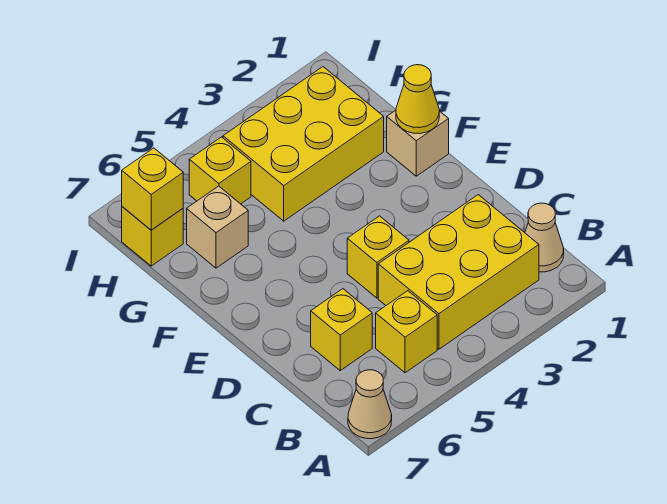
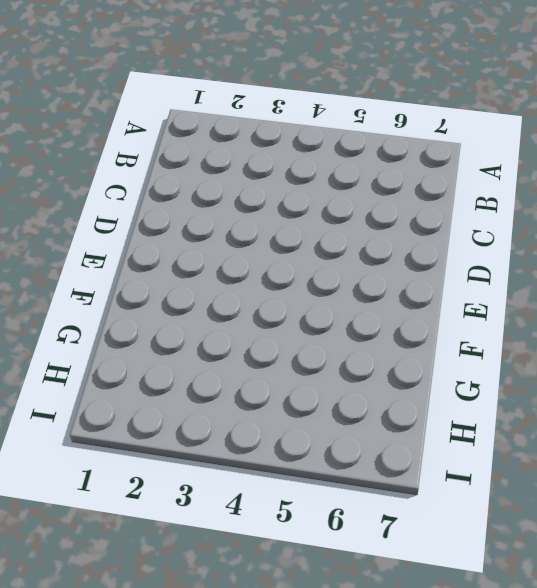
none -> tan cone A7 level 1
none -> tan cone B1 level 1
none -> yellow brick B2:C4 level 1

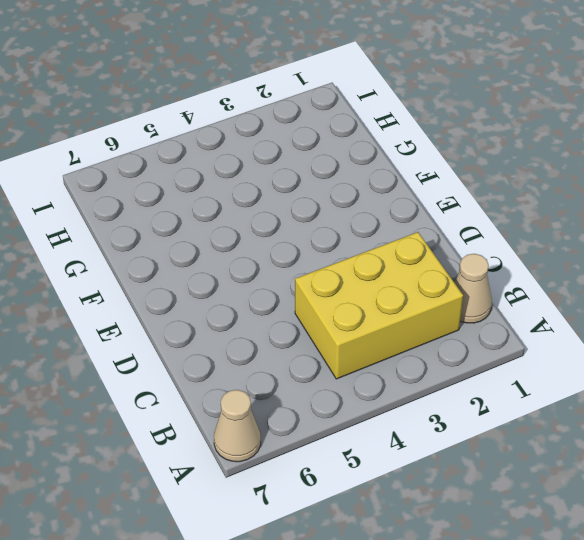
none -> yellow brick B5 level 1
none -> yellow brick C6 level 1
none -> yellow brick D4 level 1

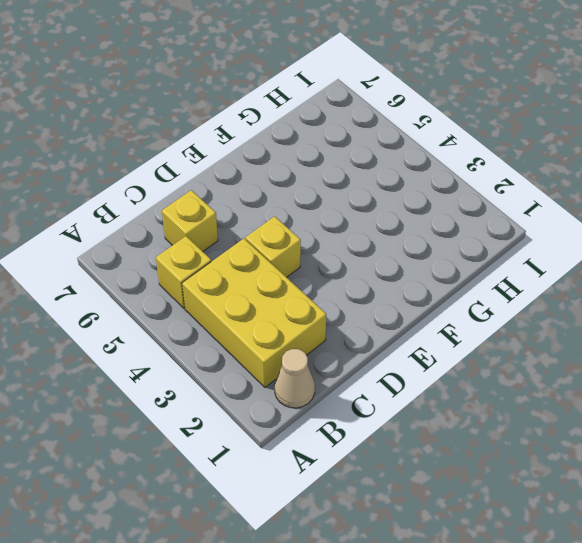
none -> tan cone A7 level 1
none -> tan brick F1 level 1
none -> yellow brick G2:H4 level 1

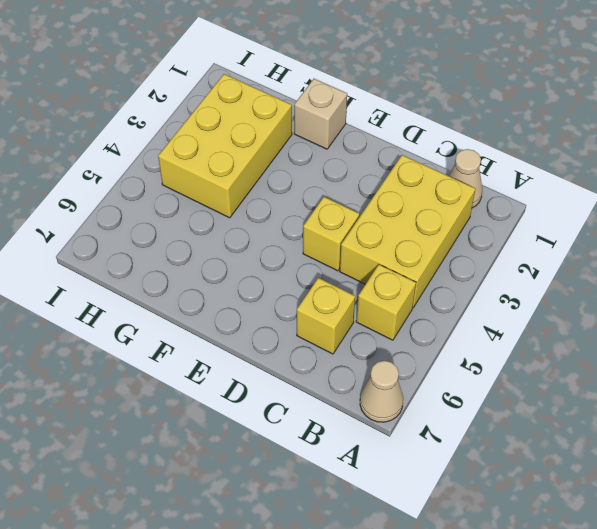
none -> tan brick G6 level 1
none -> yellow brick H5 level 1
none -> yellow brick H7 level 1

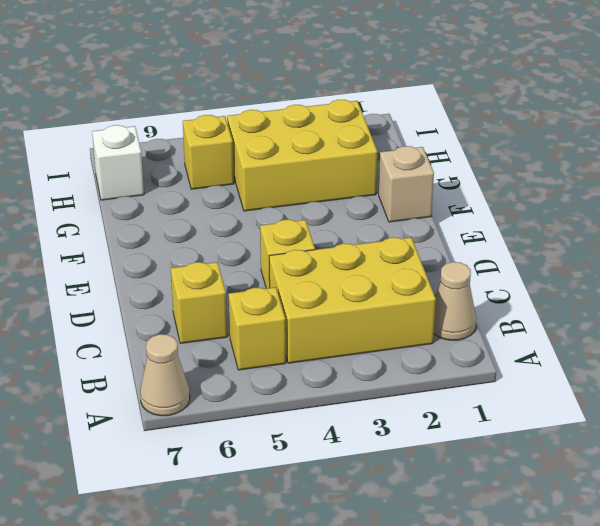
white brick H7 level 1 -> yellow brick H7 level 1
none -> tan brick G6 level 1
none -> yellow cone F1 level 2
none -> yellow brick H7 level 2

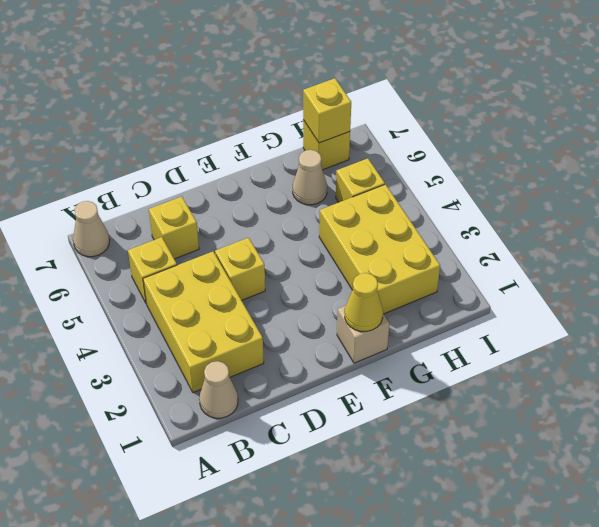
tan cone G6 level 1 -> tan brick G6 level 1

